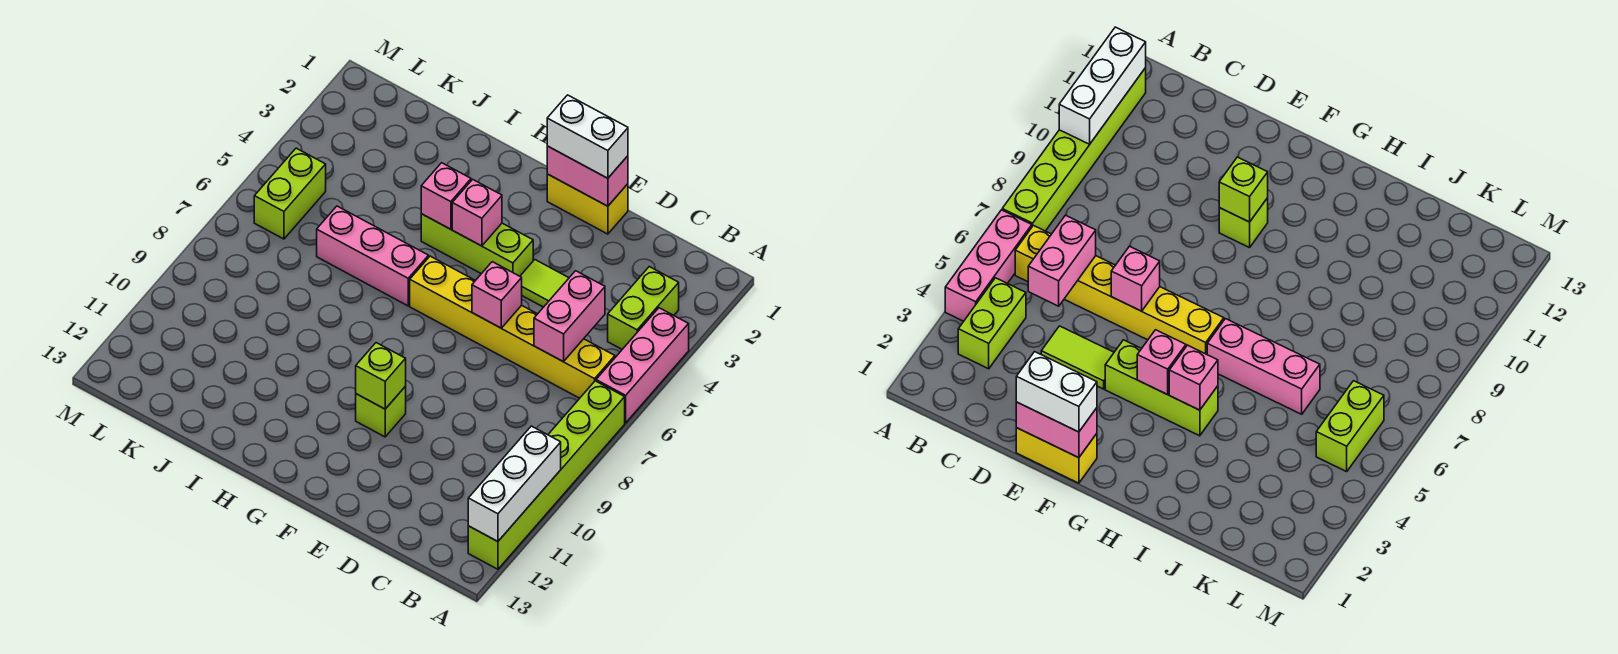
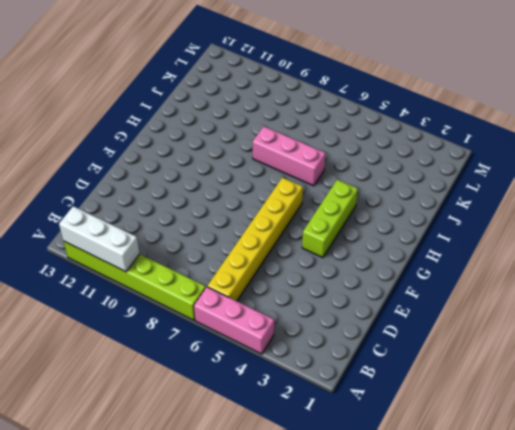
pink brick I6:I8 level 1 -> pink brick H6:J6 level 1
none -> lime brick B3:B4 level 1
none -> lime tile D4:E4 level 1
none -> yellow brick E1:F1 level 1

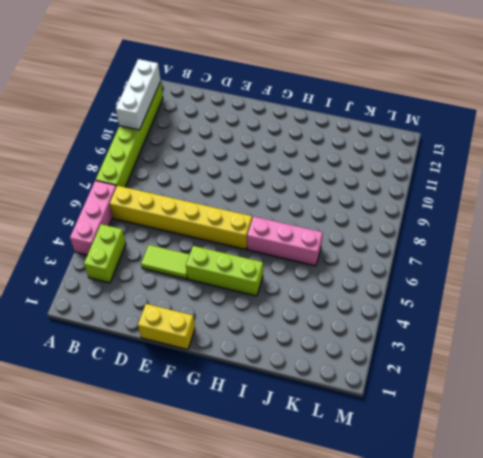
none -> lime brick F10 level 1
none -> lime brick L5:L6 level 1
none -> pink brick C5:C6 level 2

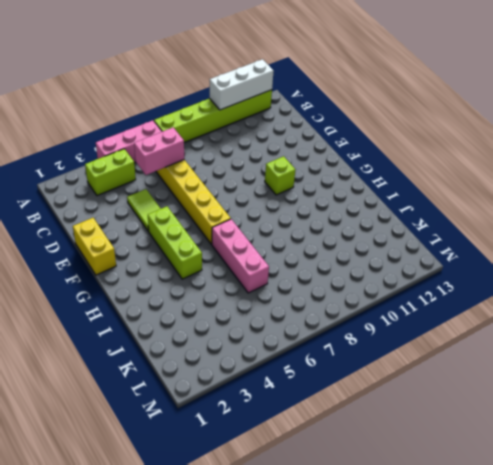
none -> lime brick L5:L6 level 1
none -> pink brick E1:F1 level 2
none -> pink brick E6 level 2

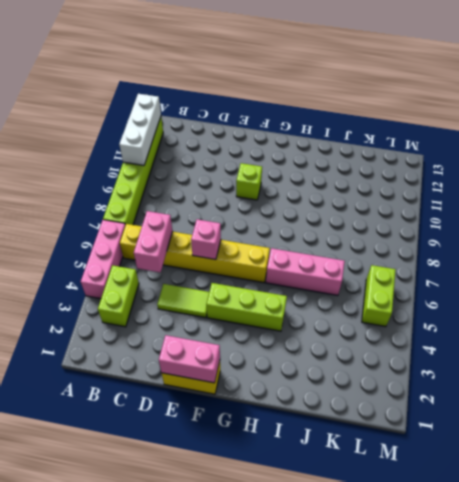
none -> lime brick F10 level 2
none -> pink brick G4 level 2
none -> pink brick H4 level 2

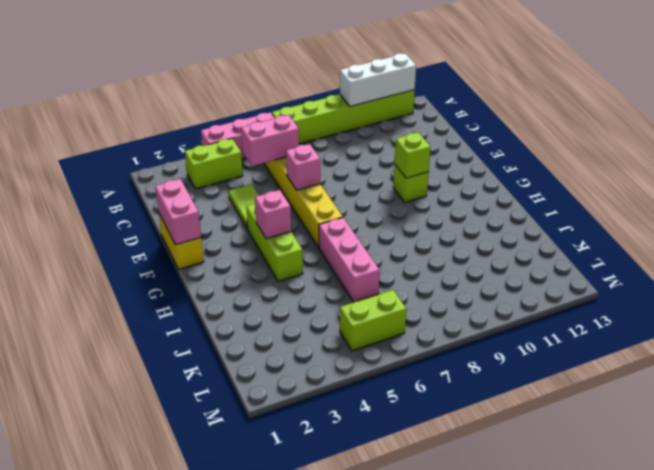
none -> pink brick H4 level 2
none -> white brick E1:F1 level 3

